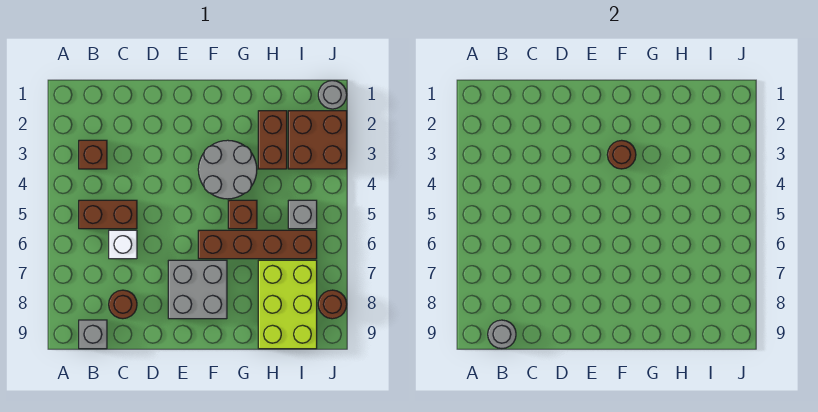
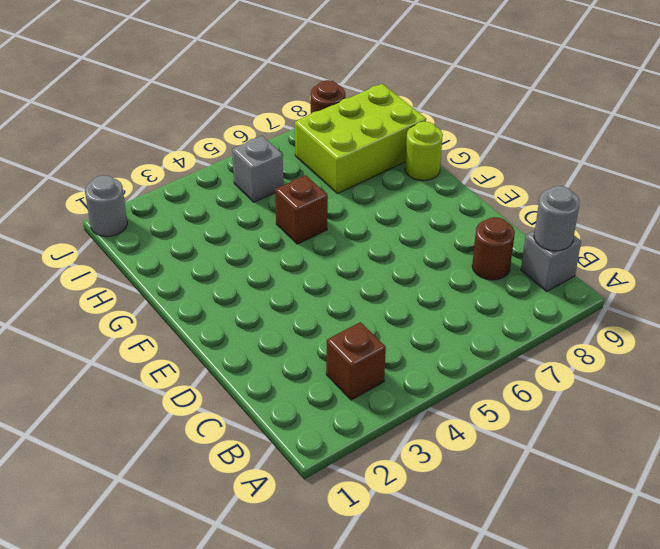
lime round brick G9 level 1 -> none
none -> brown brick B5:C5 level 1
none -> white brick C6 level 1
none -> grey brick E7:F8 level 1

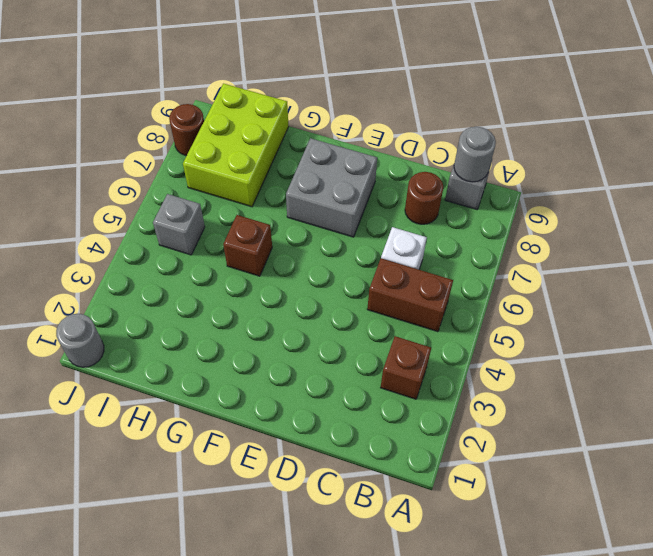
none -> grey round brick F3:G4 level 1
none -> brown brick F6:I6 level 1
none -> brown brick H2:H3 level 1

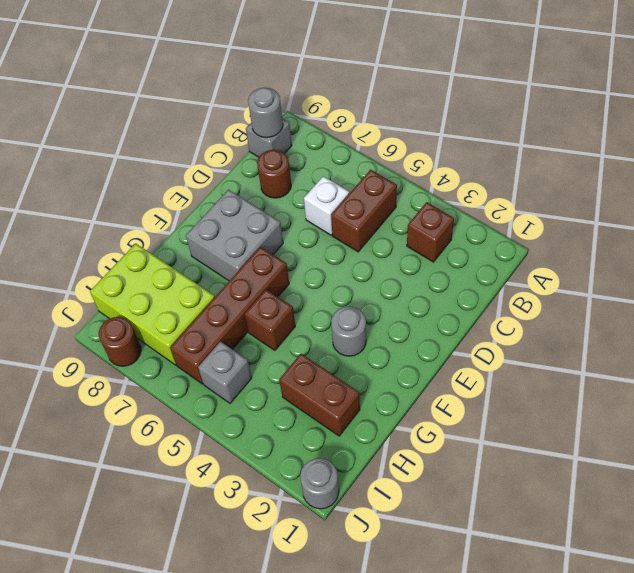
grey round brick F3 level 1 -> grey round brick F3:G4 level 1
none -> brown brick I2:J3 level 1
none -> brown round brick F3 level 2

